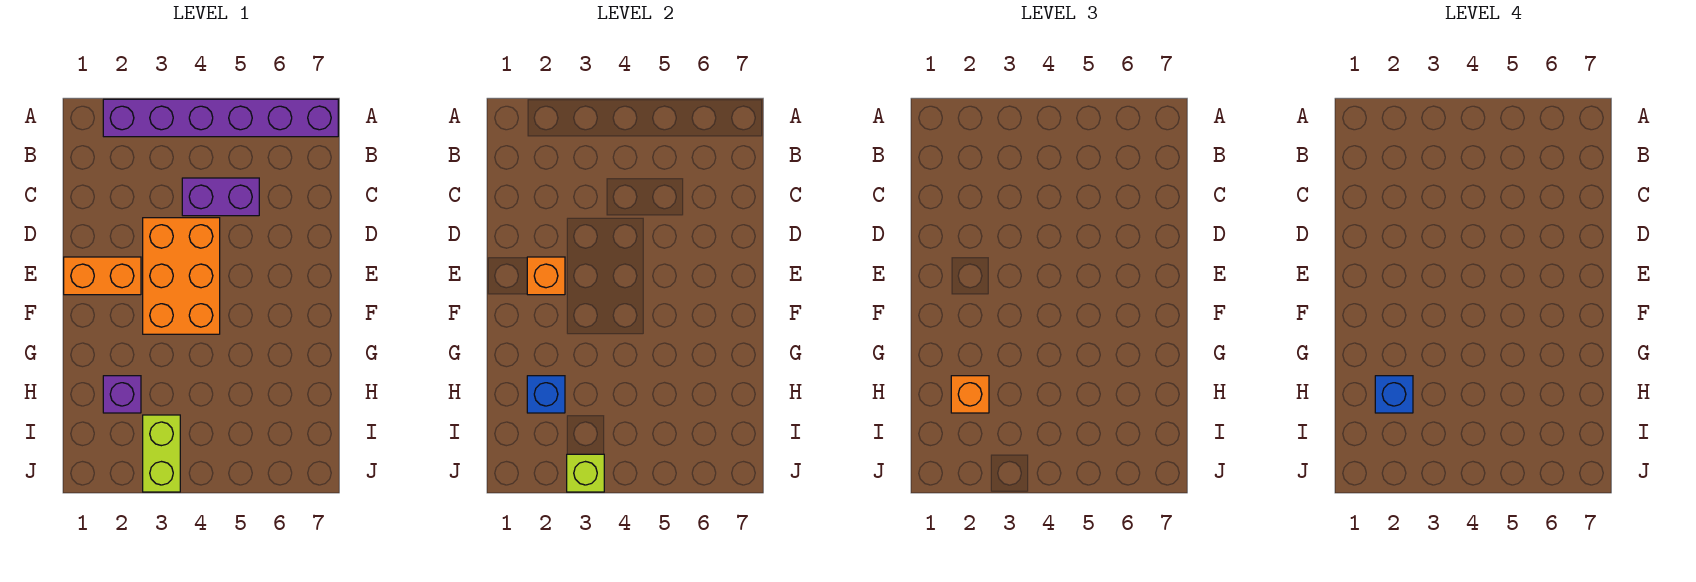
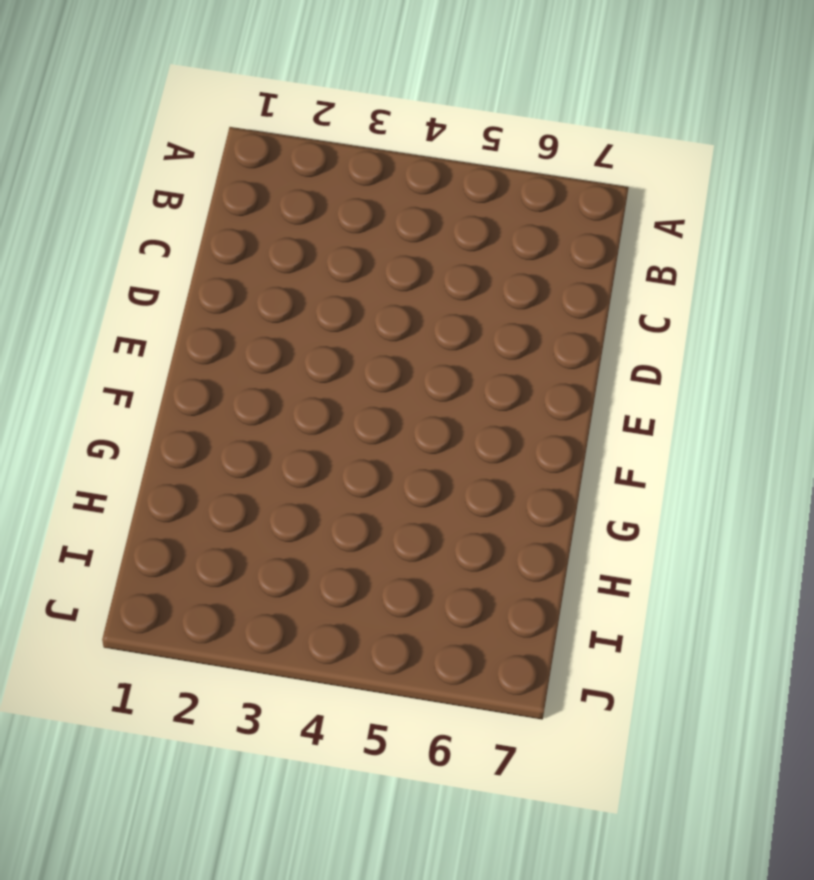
none -> purple brick A2:A7 level 1
none -> purple brick C4:C5 level 1

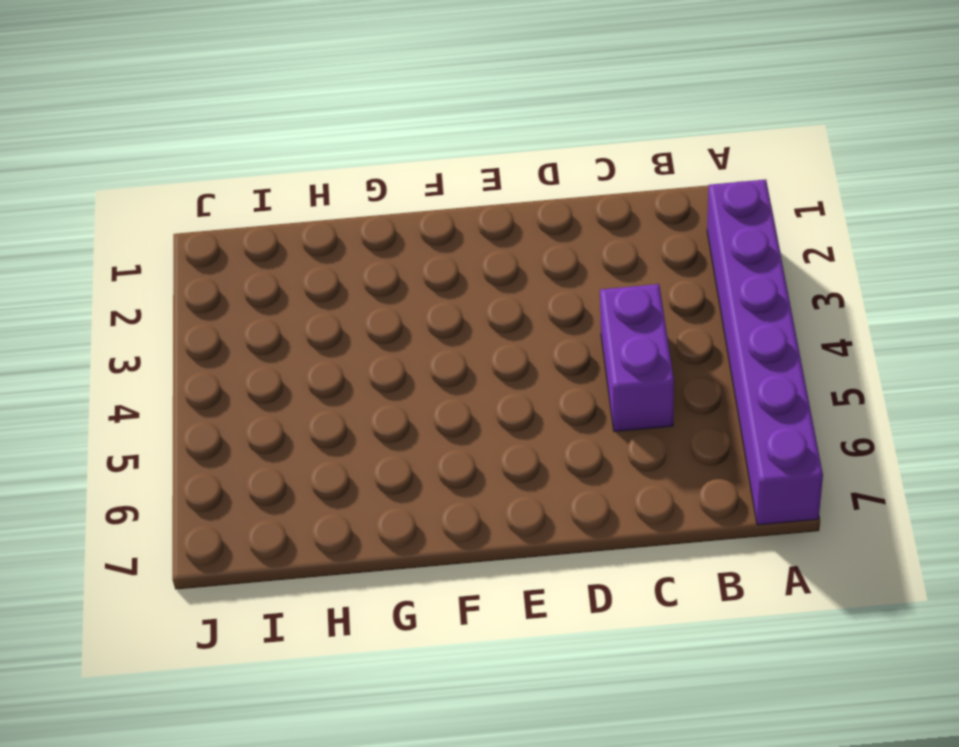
none -> orange brick D3:F4 level 1
none -> orange brick E1:E2 level 1

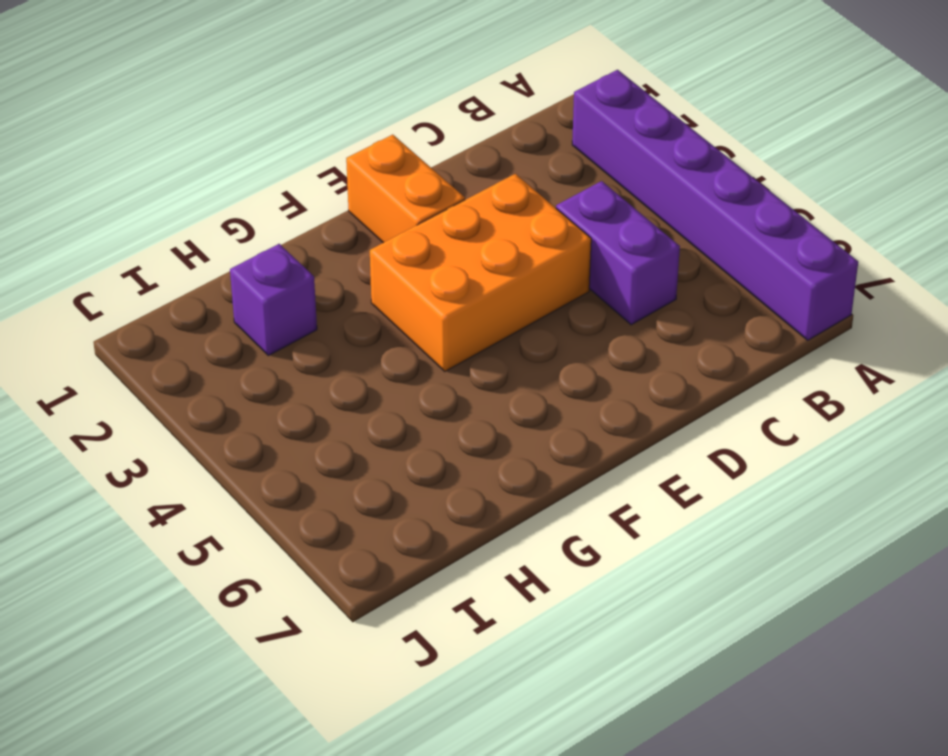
none -> lime brick I3:J3 level 1
none -> orange brick E2 level 2

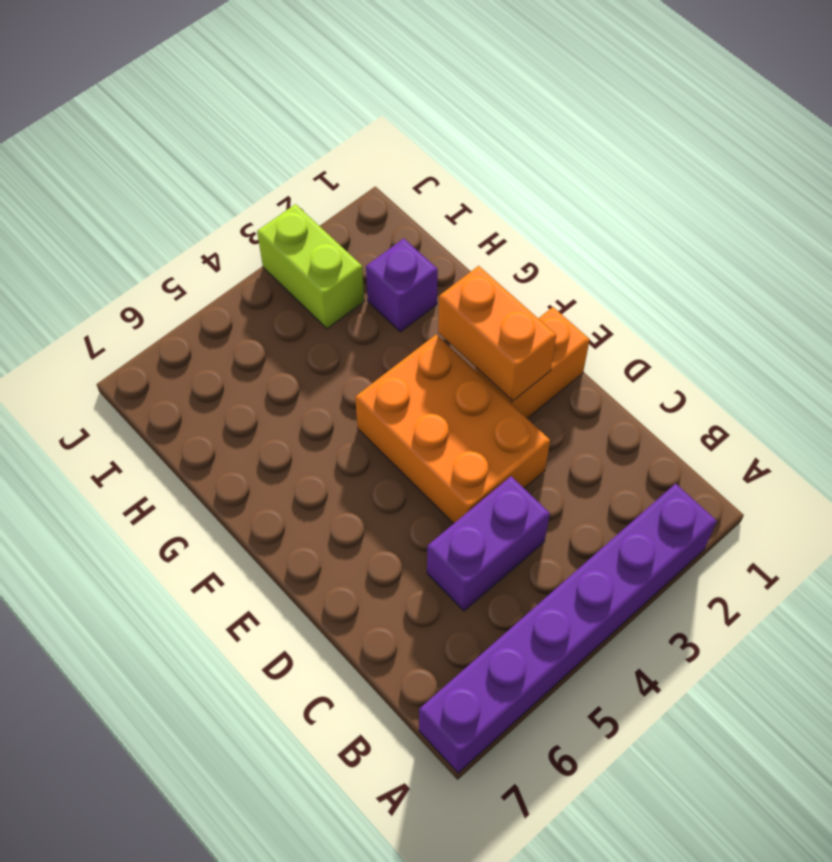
orange brick E2:F2 level 2 -> orange brick E2 level 2
none -> blue brick H2 level 2
none -> lime brick J3 level 2

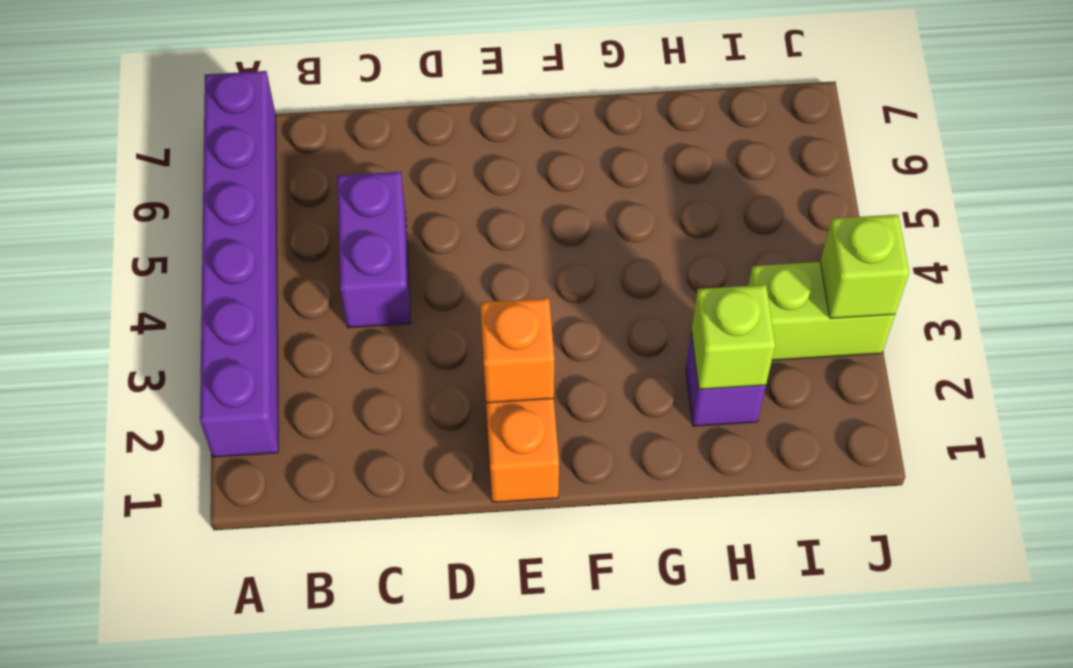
lime brick H2 level 2 -> blue brick H2 level 2
none -> orange brick D3:F4 level 1
none -> orange brick H2 level 3

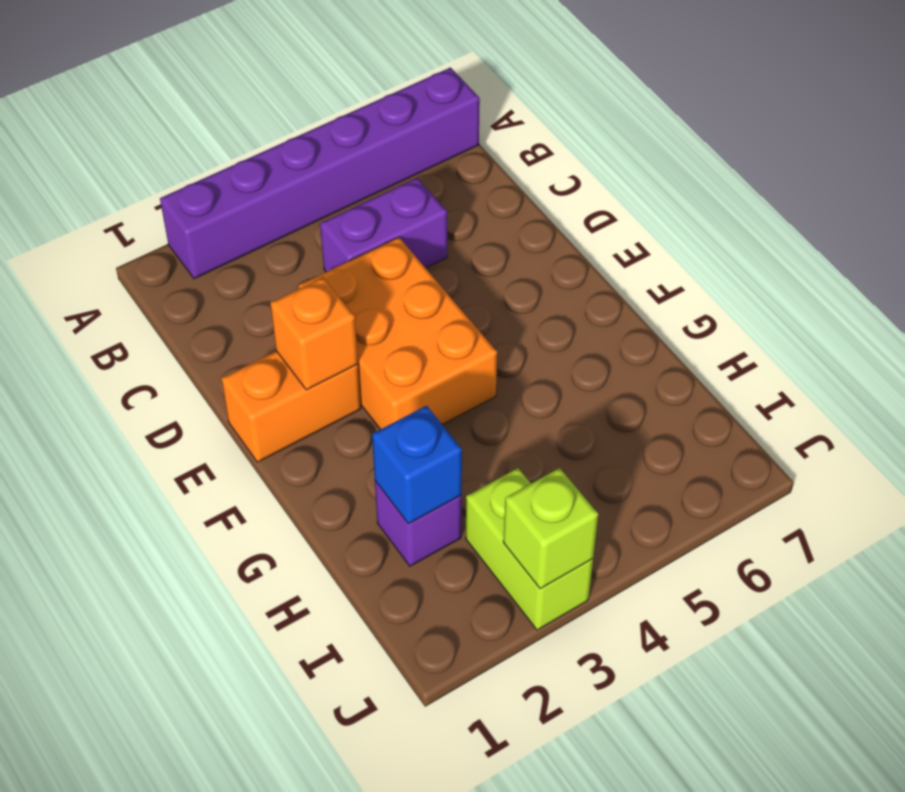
none -> orange brick H2 level 3
none -> blue brick H2 level 4

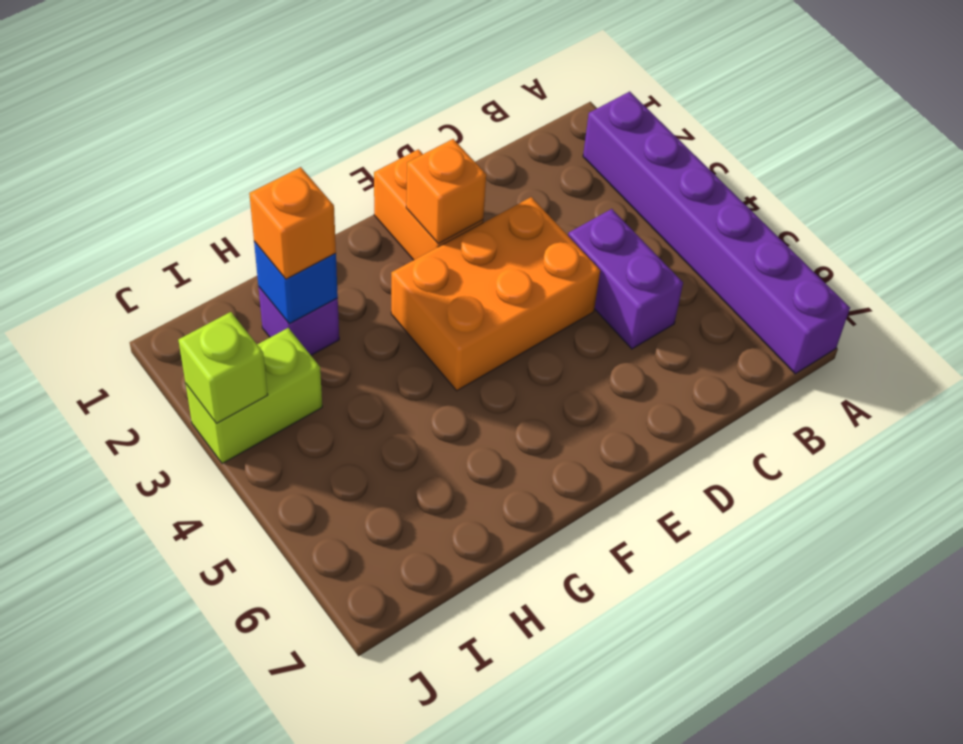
none -> blue brick H2 level 4

